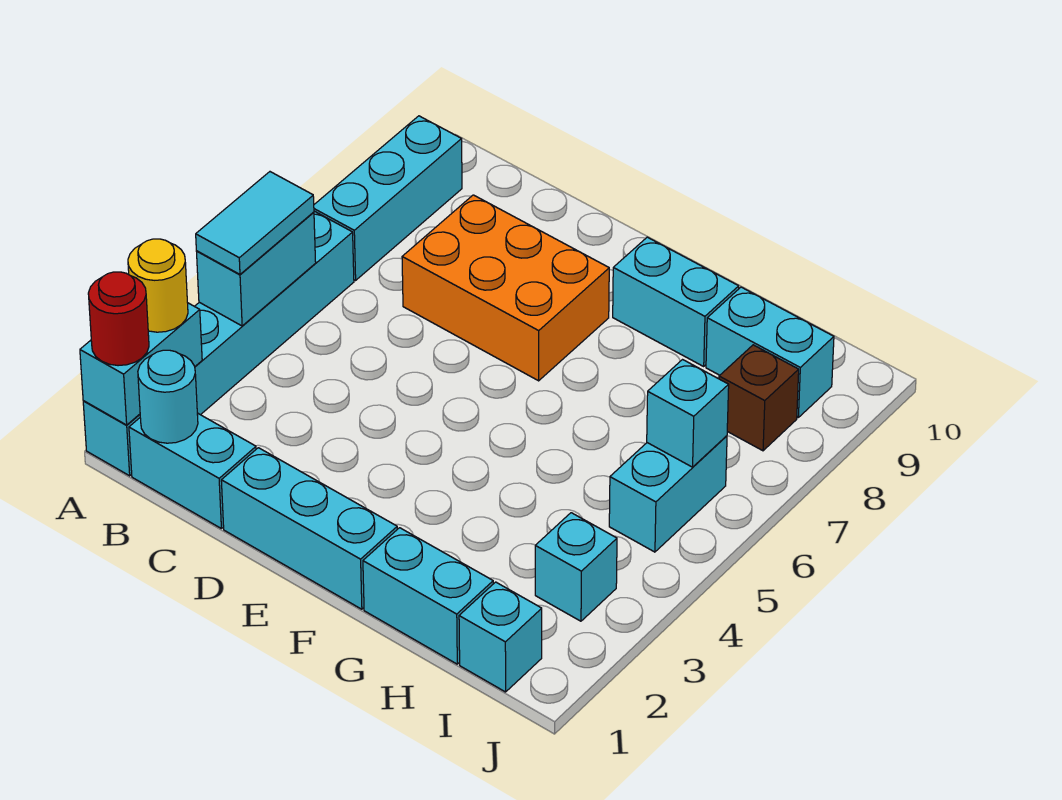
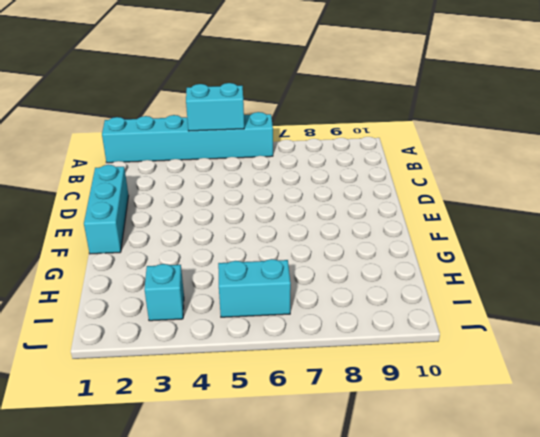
none -> cyan brick A7:A9 level 1
none -> cyan brick B1:C1 level 1
none -> orange brick C7:E8 level 1

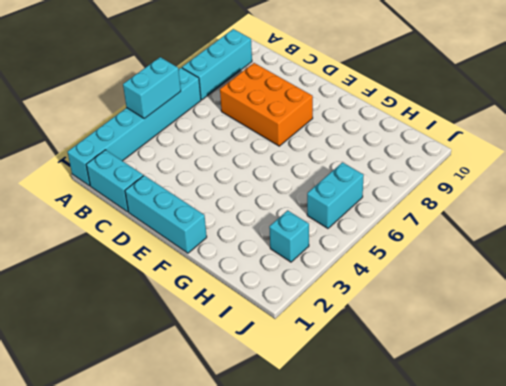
none -> cyan brick F9:G9 level 1
none -> cyan brick G1:H1 level 1
none -> cyan brick H9:I9 level 1

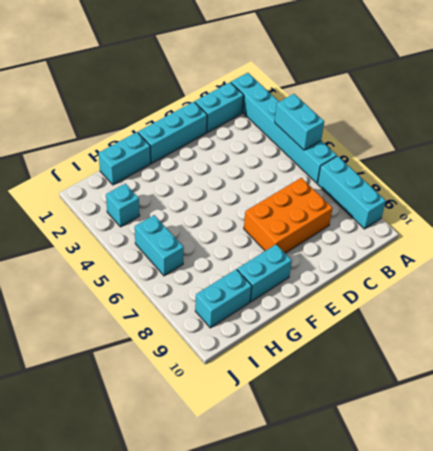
none -> cyan brick I1 level 1
none -> brown brick I8 level 1
none -> cyan brick A1:A2 level 2

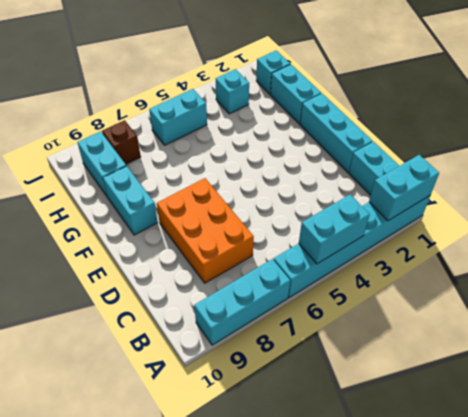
none -> cyan round brick B1 level 2
none -> cyan brick I6 level 2
none -> red round brick A1 level 3

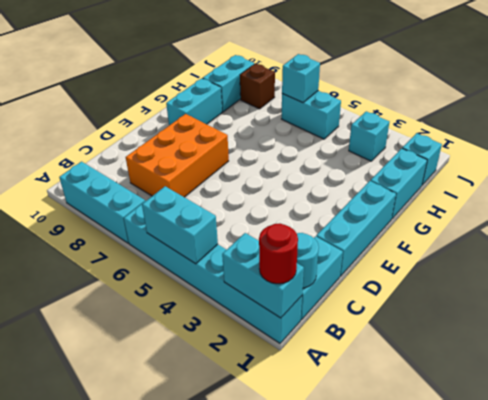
none -> yellow round brick A2 level 3
none -> cyan tile A4:A5 level 3

